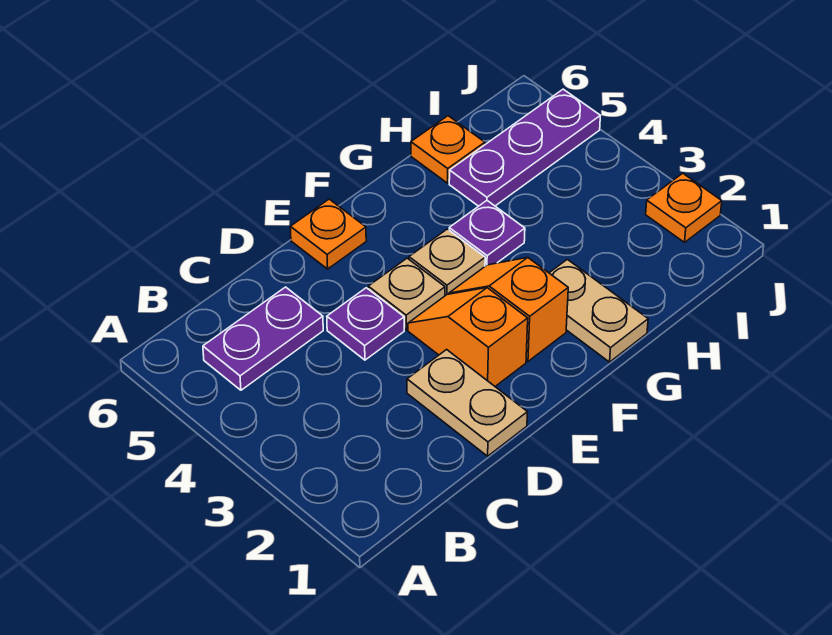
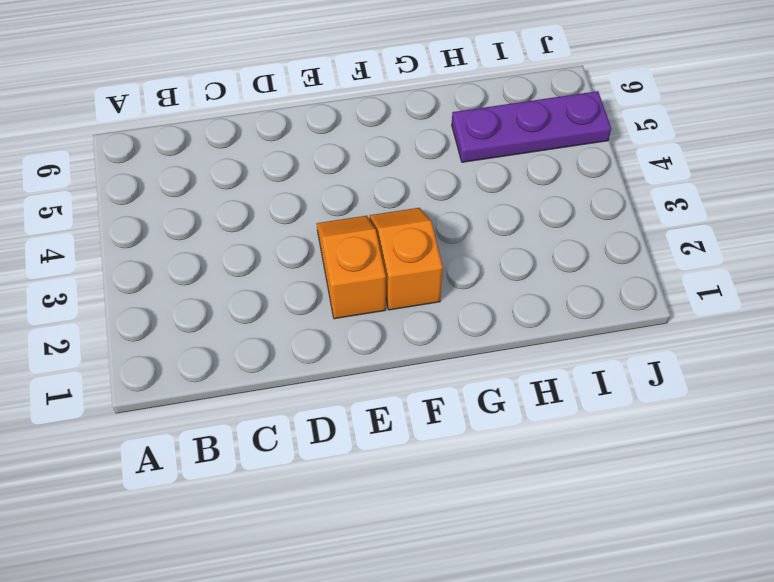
none -> purple plate B5:C5 level 1
none -> tan plate D1:D2 level 1
none -> purple plate D4 level 1

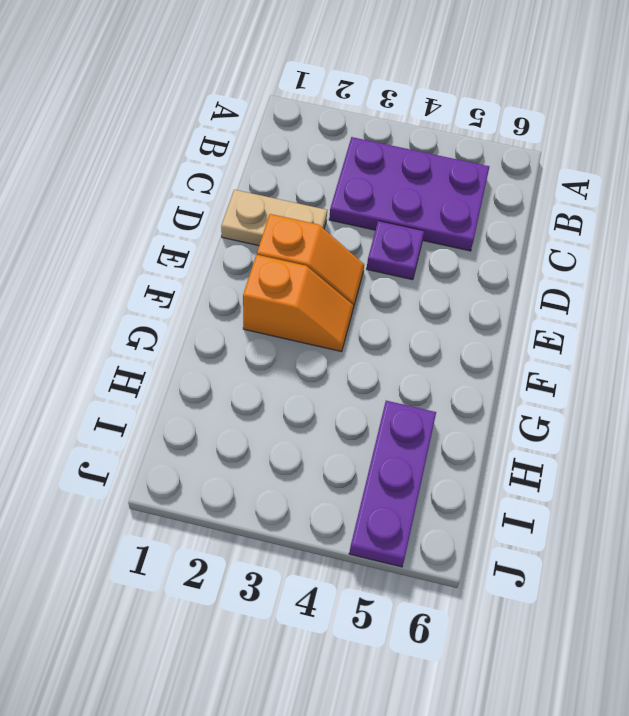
purple plate B3:C5 level 1 -> purple plate B5:C5 level 1
none -> tan plate E4 level 1
none -> orange plate E6 level 1
none -> tan plate F4 level 1

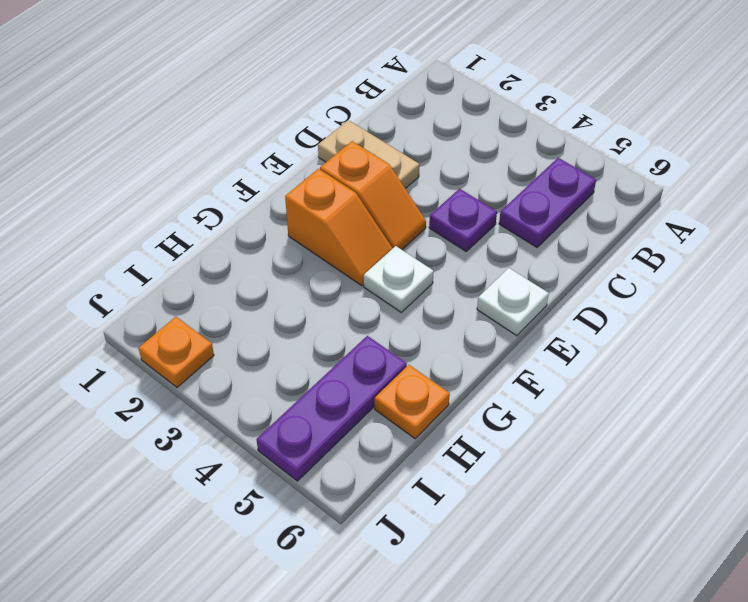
white plate E6 level 1 -> orange plate E6 level 1
white plate F4 level 1 -> tan plate F4 level 1
none -> tan plate E4 level 1
none -> tan plate G1:G2 level 1
none -> purple plate G4 level 1

